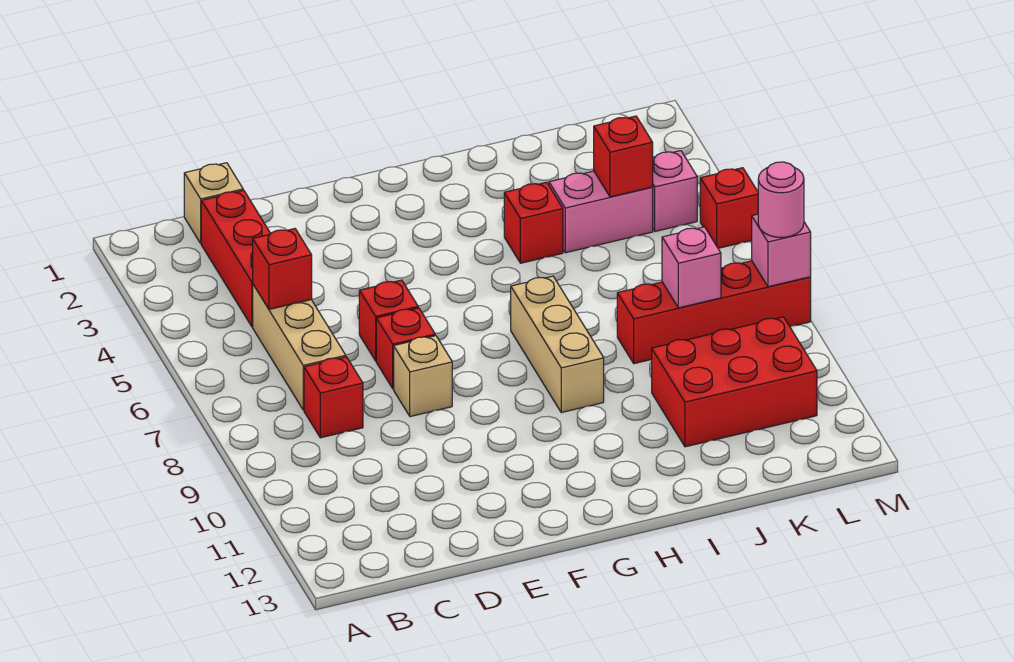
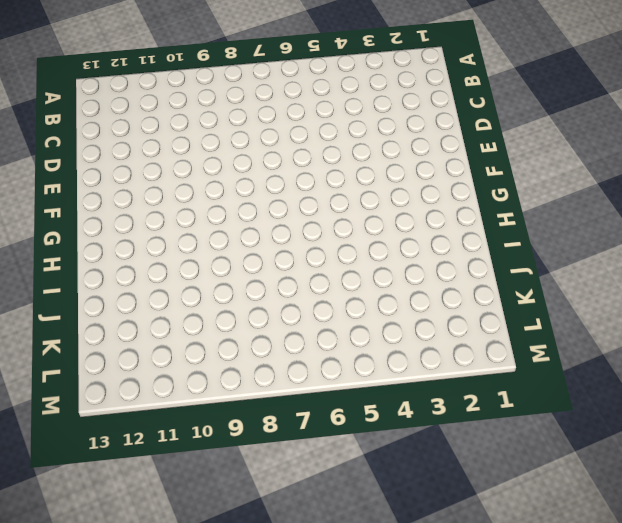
none -> tan brick C1 level 1
none -> red brick C2:C4 level 1
none -> tan brick C5:C7 level 1

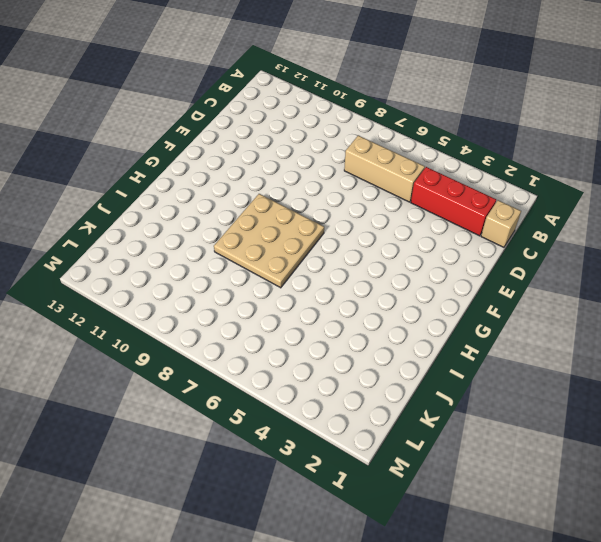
tan plate G7:I9 level 1 -> tan brick H7:H9 level 1
none -> red brick C8 level 1
none -> red brick E6 level 1
none -> red brick E7 level 1

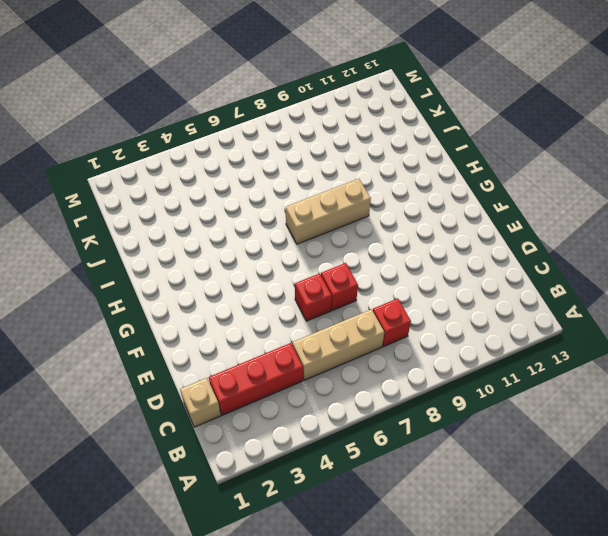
none -> tan brick E8 level 1
none -> red brick I4 level 1
none -> pink brick J4:K4 level 1

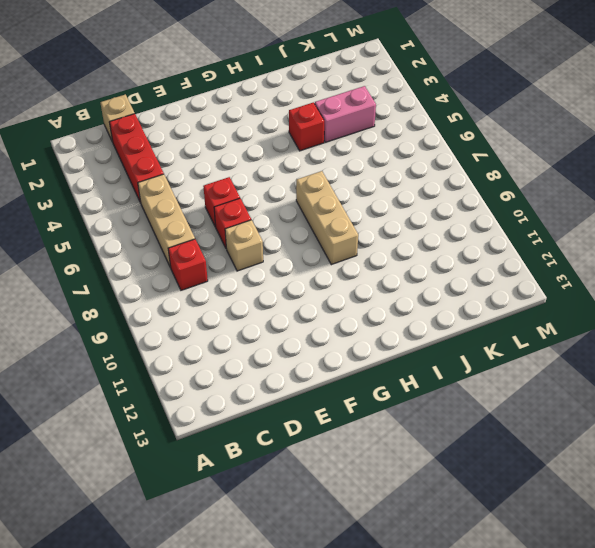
none -> red brick J8:M8 level 1
none -> red brick J10:L11 level 1
none -> pink brick L4 level 1

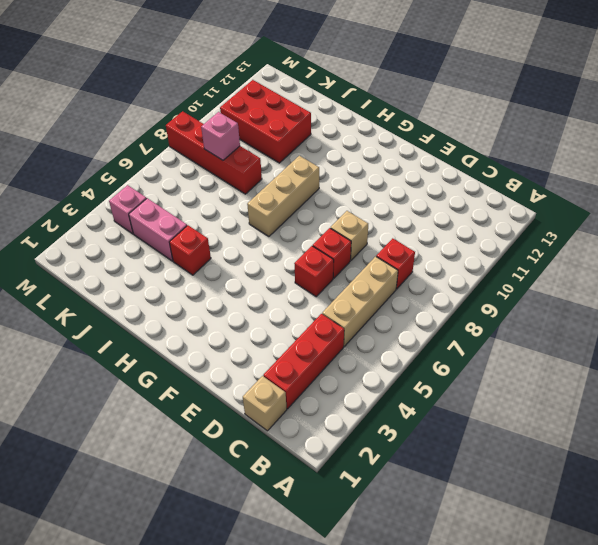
none -> red brick M5 level 1
none -> red brick C5 level 2
none -> red brick K4 level 2

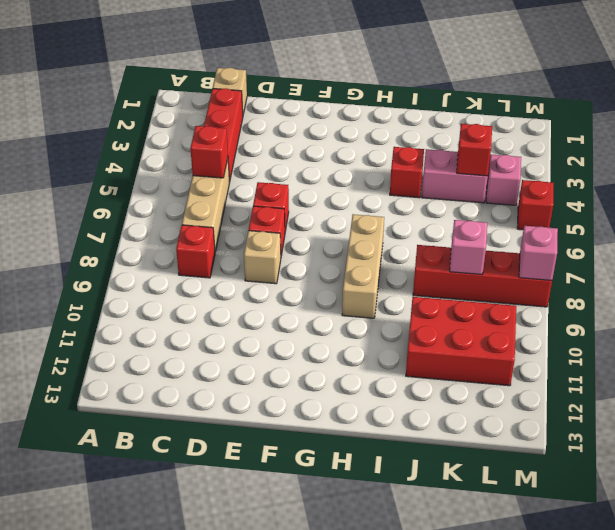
none -> pink round brick M8 level 3

